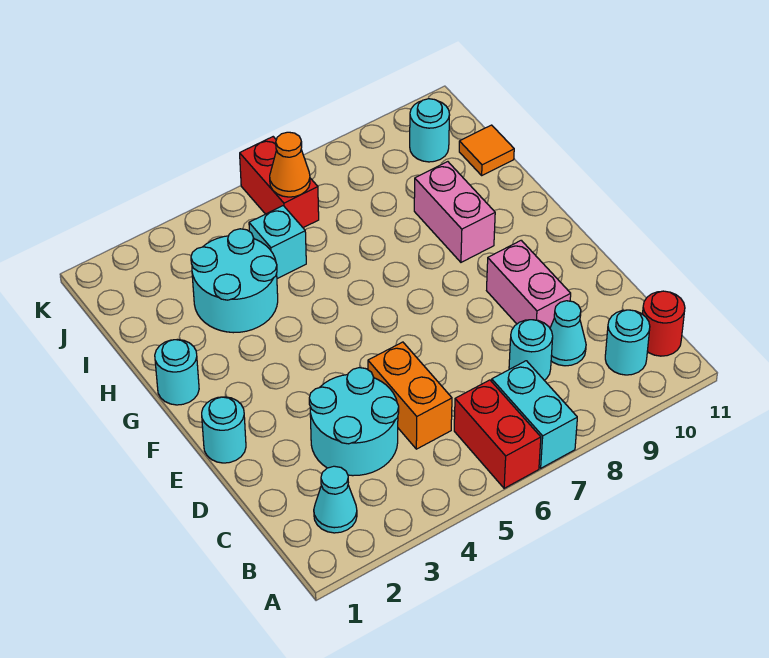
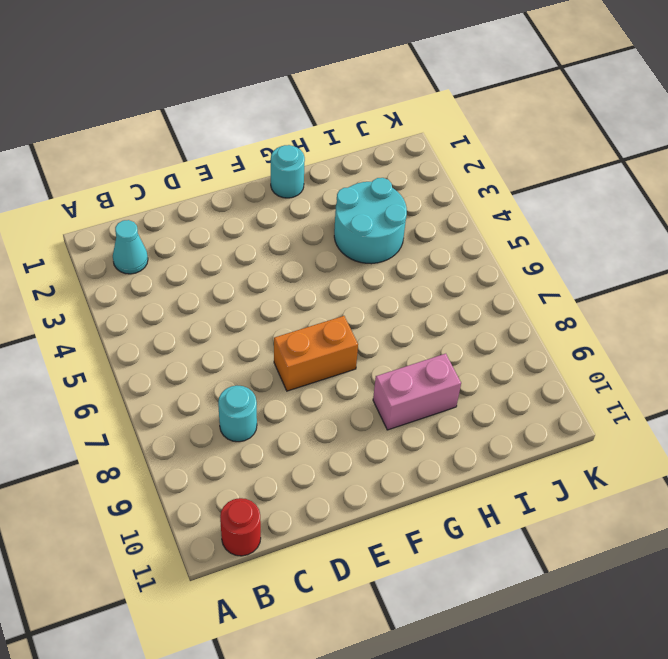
orange brick E7:F7 level 1 -> orange brick C5:D5 level 1
none -> red brick A6:B6 level 1
none -> cyan brick A7:B7 level 1
none -> cyan round brick B10 level 1

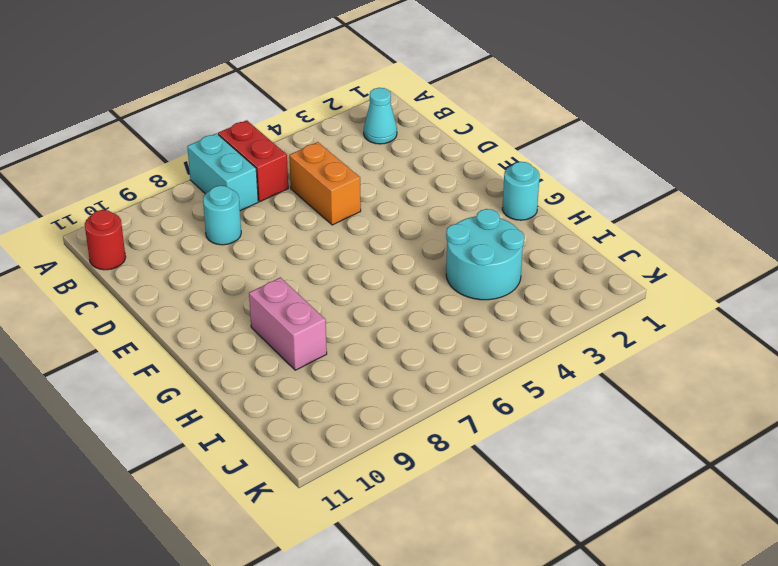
none -> cyan round brick B10 level 1
none -> cyan round brick C3:D4 level 1
none -> cyan cone C9 level 1

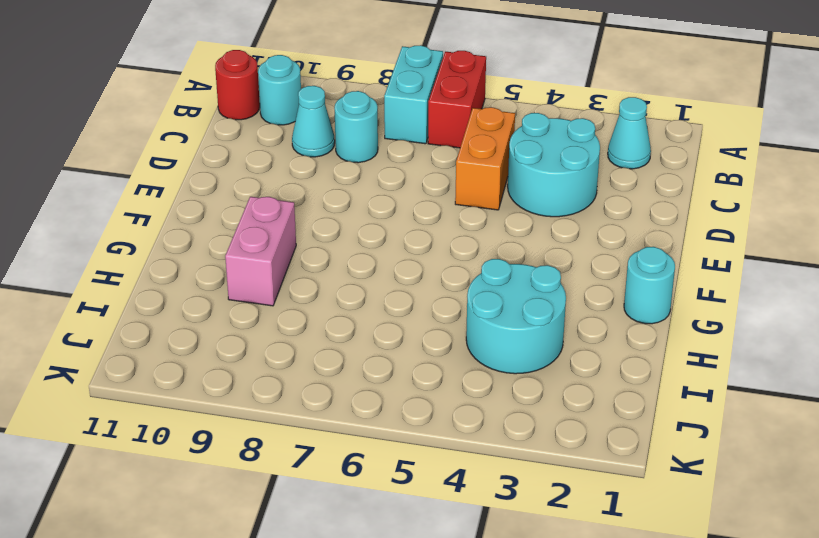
none -> pink brick D9:E9 level 1
none -> cyan round brick E1 level 1
none -> cyan brick I5 level 1

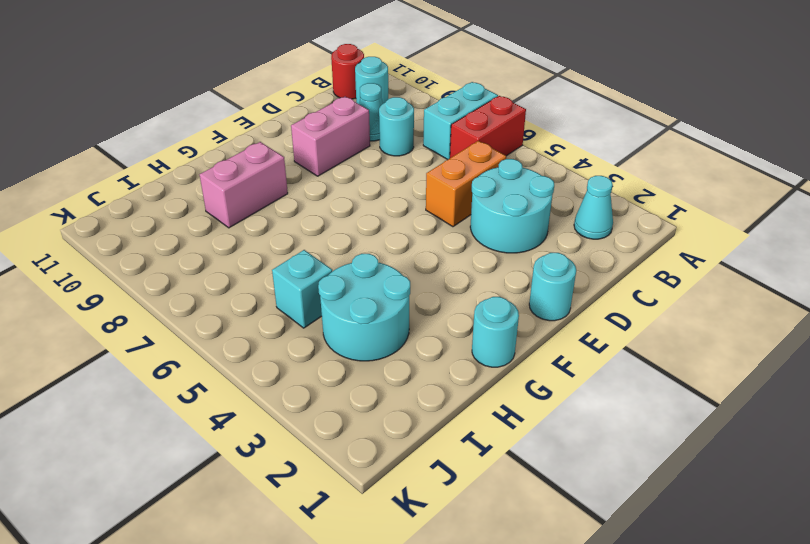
none -> orange tile I11 level 1
none -> red brick J6:K6 level 1
none -> cyan round brick J10 level 1

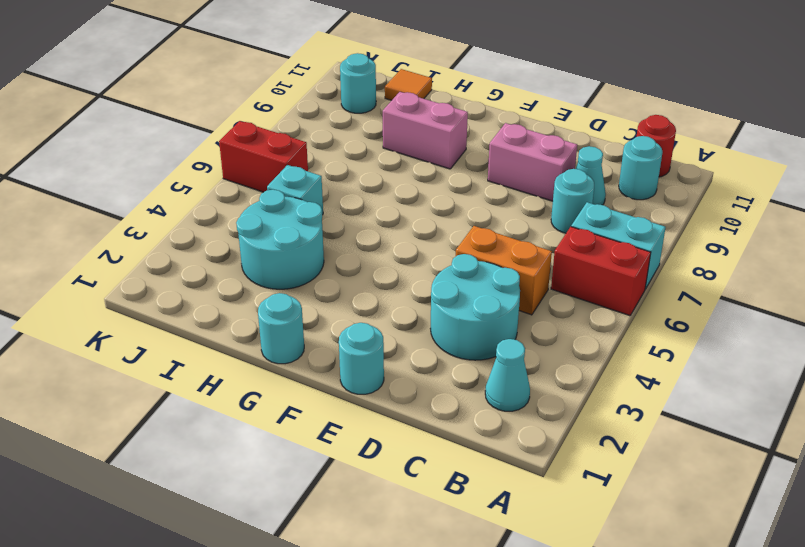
none -> orange cone J6 level 2

